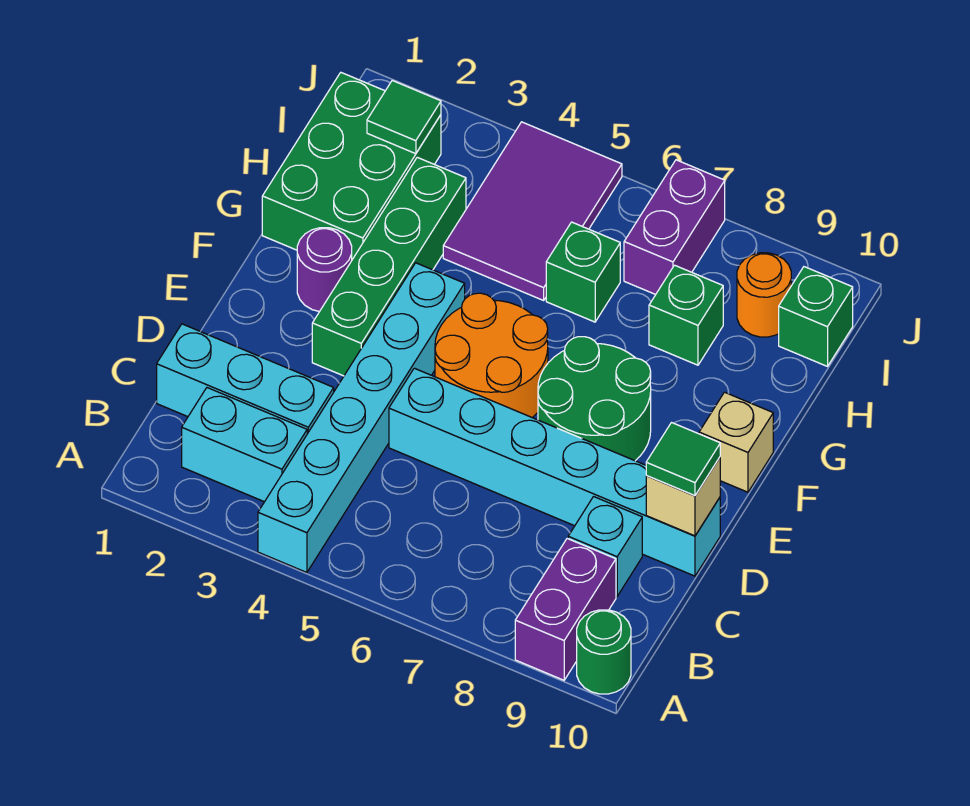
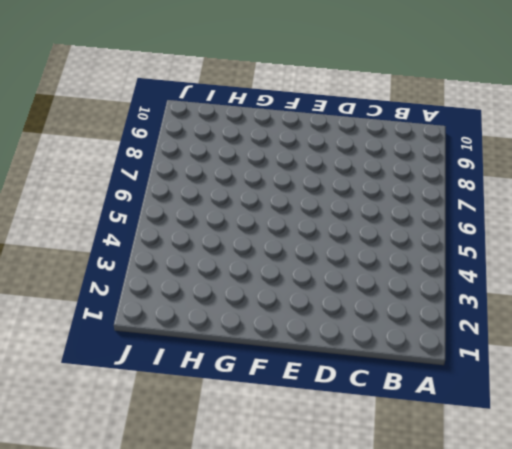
none -> cyan brick A4:F4 level 1
none -> purple brick A9:B9 level 1
none -> green round brick A10 level 1

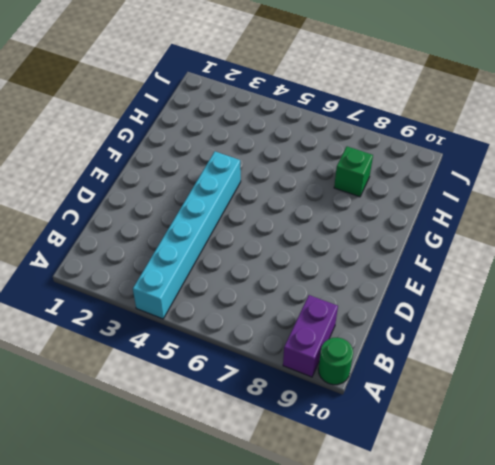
none -> cyan brick B2:B3 level 1
none -> cyan brick C1:C3 level 1
none -> cyan brick C9 level 1

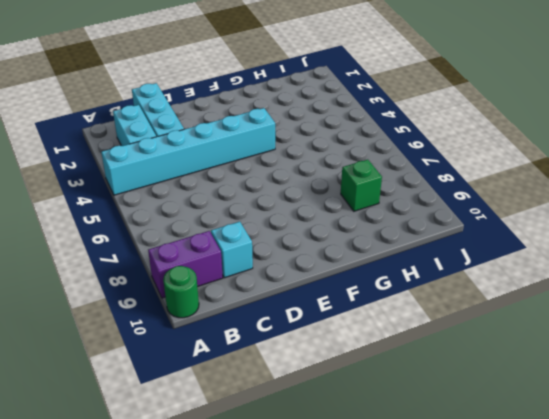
none -> cyan brick D5:D10 level 1
none -> green brick E3:H3 level 1
none -> orange round brick E5:F6 level 1

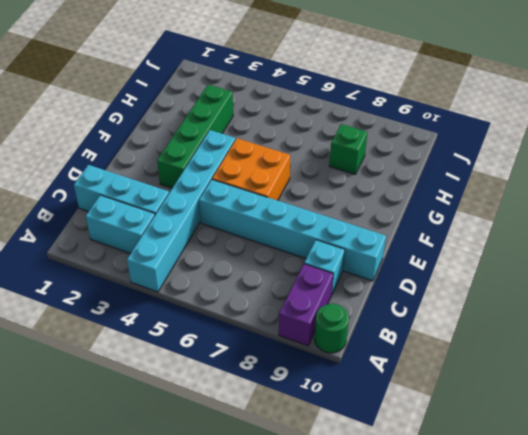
orange brick E5:F6 level 1 -> orange round brick E5:F6 level 1
none -> green round brick E7:F8 level 1
none -> purple round brick F2 level 1
none -> tan brick F10 level 1

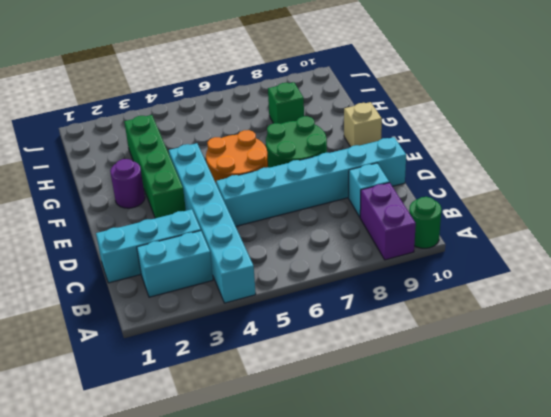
none -> green brick G1:I2 level 1
none -> purple tile H4:J5 level 1
none -> green brick H6 level 1

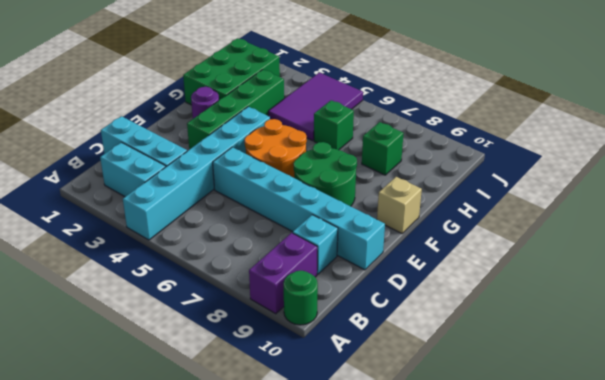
none -> purple brick I7:J7 level 1
none -> orange round brick I9 level 1
none -> green brick I10 level 1

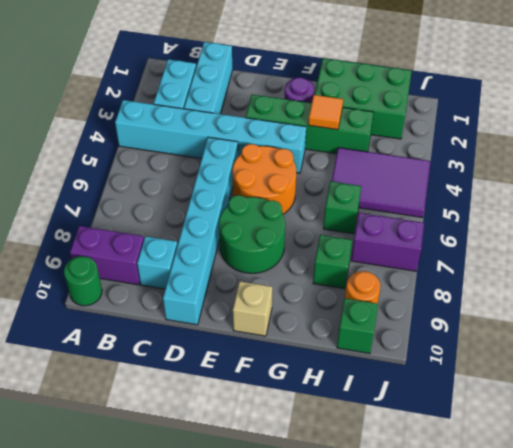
orange tile G3 level 2 -> none
none -> tan brick D10 level 2
none -> green tile I2 level 2
none -> green tile D10 level 3

